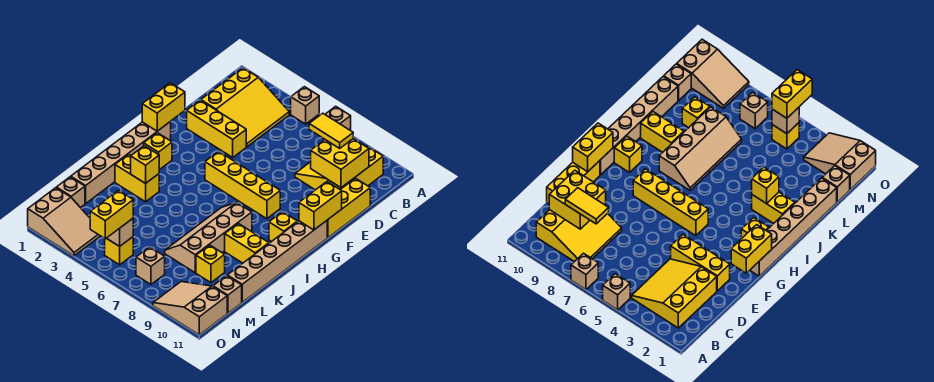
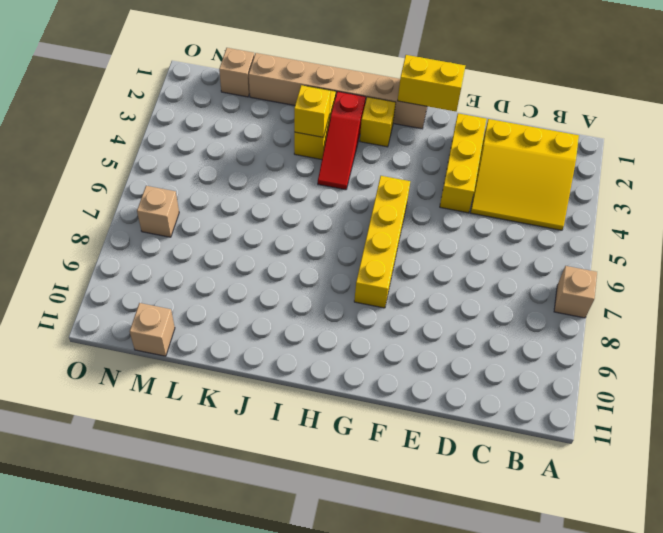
red slope I2:I4 level 1 top 2 -> none
none -> tan brick A5 level 1
none -> yellow slope B8:D10 level 1 top 10
none -> yellow brick D11:F11 level 1

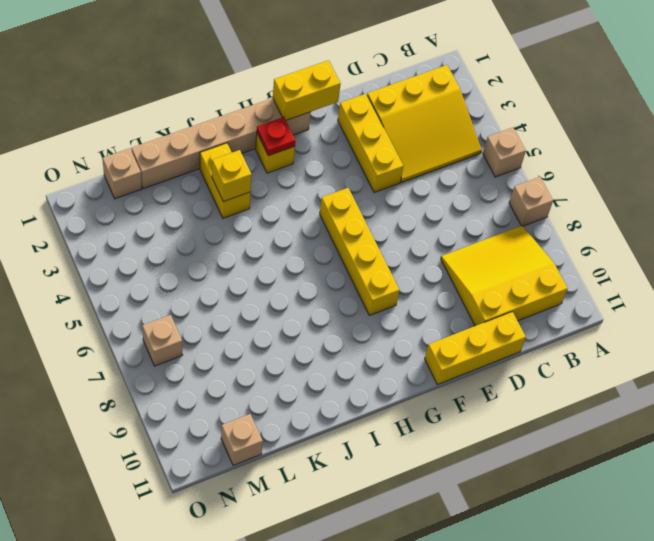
red plate H2 level 2 -> none
none -> tan brick G11:L11 level 1
none -> yellow brick H10 level 1
none -> tan slope I7:L8 level 1 top 8

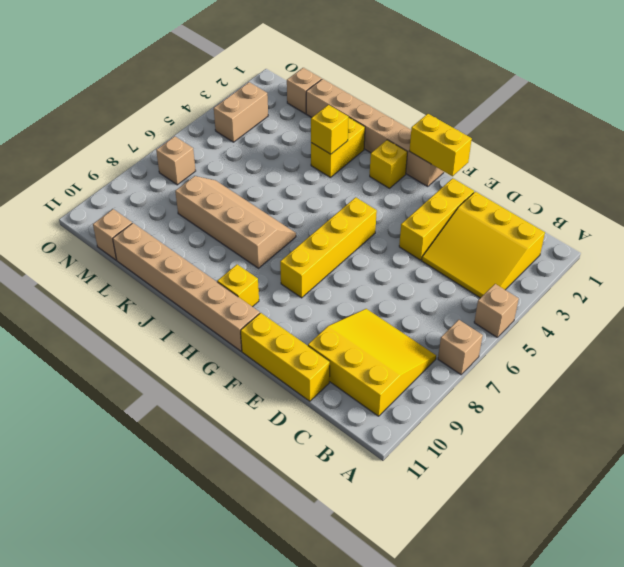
tan brick N3:N4 level 1 -> tan slope N1:O3 level 1 top 1
none -> yellow brick J9:J10 level 1
none -> yellow brick L9 level 1
none -> yellow brick N5 level 1

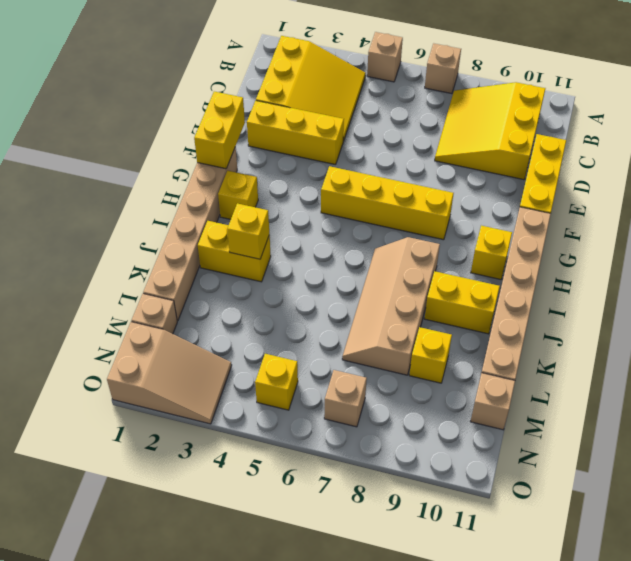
none -> tan slope N9:O11 level 1 top 11
none -> yellow brick C9:D10 level 2
none -> yellow brick F11:G11 level 2

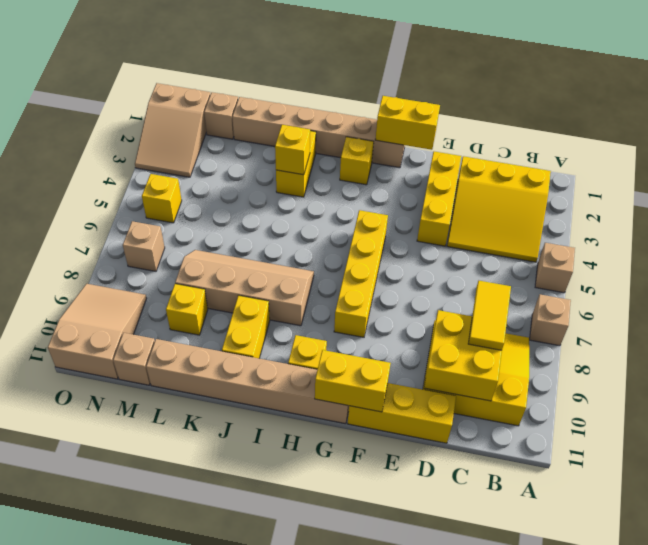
none -> tan brick N5 level 2
none -> yellow brick N5:O5 level 3

